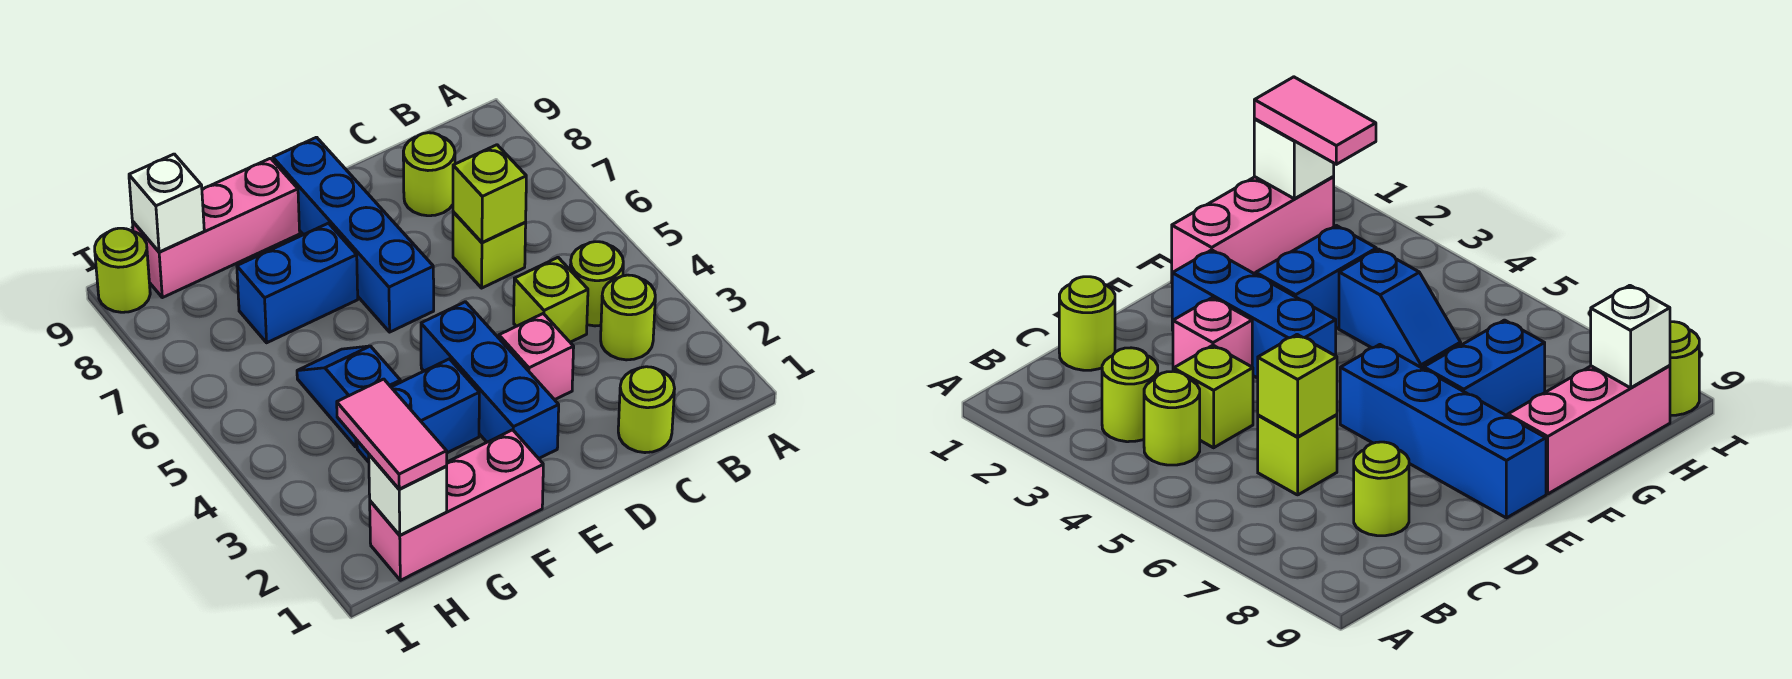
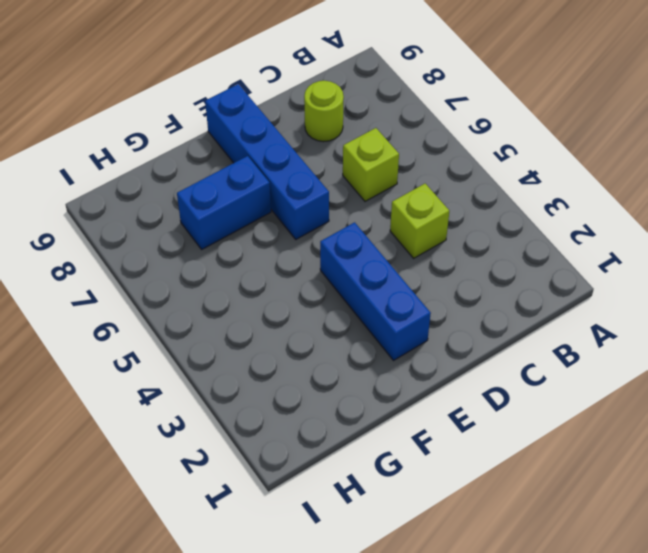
none -> lime round brick B3 level 1
none -> lime round brick B4 level 1
none -> lime round brick C1 level 1

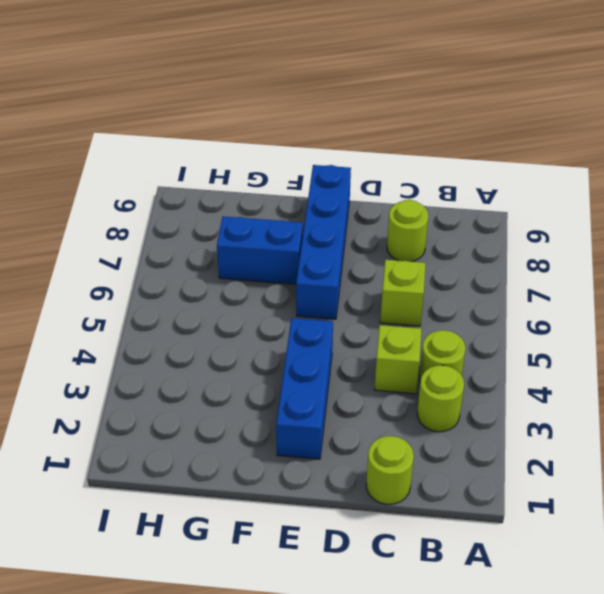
none -> pink brick D3 level 1
none -> pink brick F1:H1 level 1
none -> blue brick F3:G3 level 1

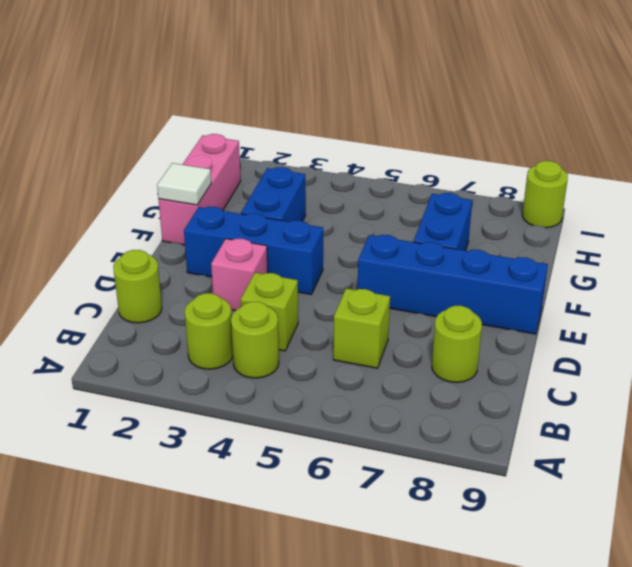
white tile F1 level 2 -> none
none -> pink brick F9:H9 level 1
none -> blue slope G4:G5 level 1 top 4
none -> lime brick C6 level 2

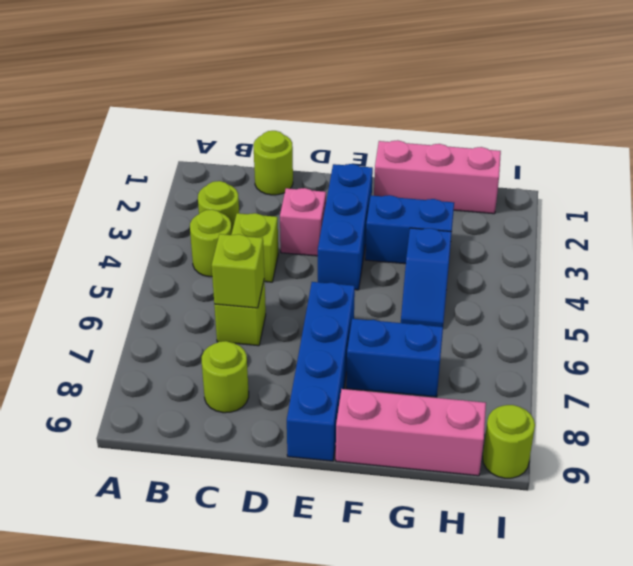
none -> white brick H1 level 2
none -> white brick H9 level 2
none -> pink tile H1:H2 level 3

